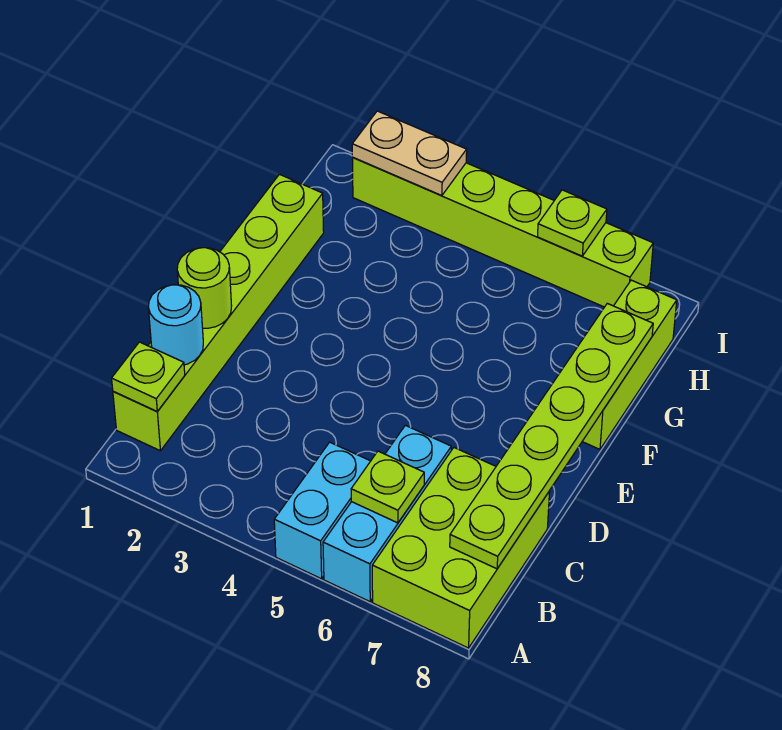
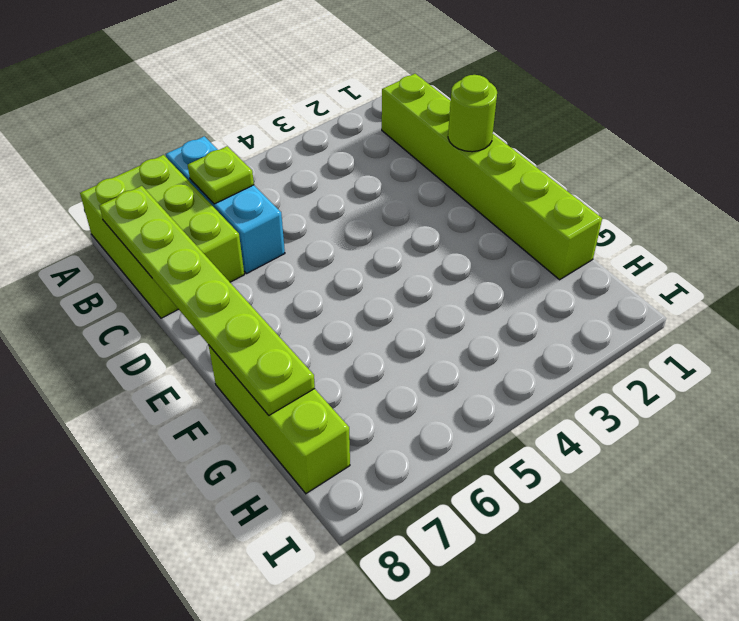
none -> cyan brick A5:B5 level 1
none -> lime brick I2:I7 level 1
none -> lime plate B1 level 2

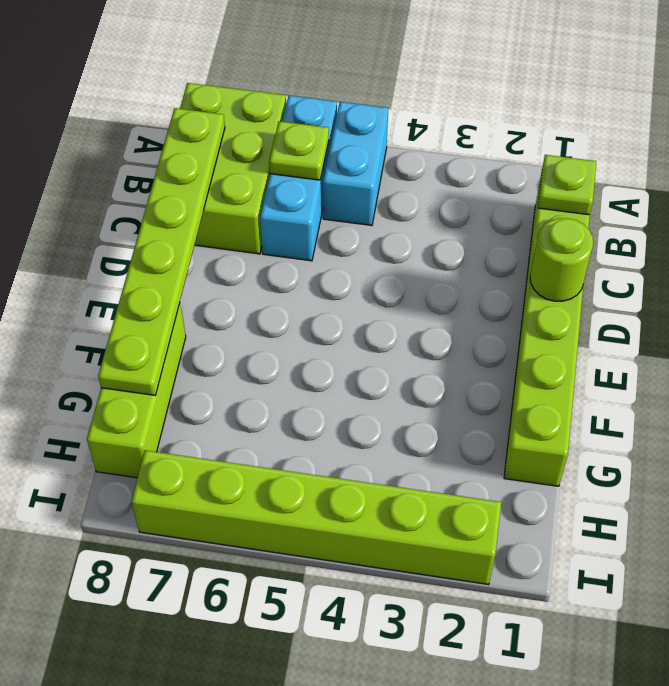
none -> cyan round brick C1 level 2
none -> tan plate I2:I3 level 2
none -> lime plate I6 level 2

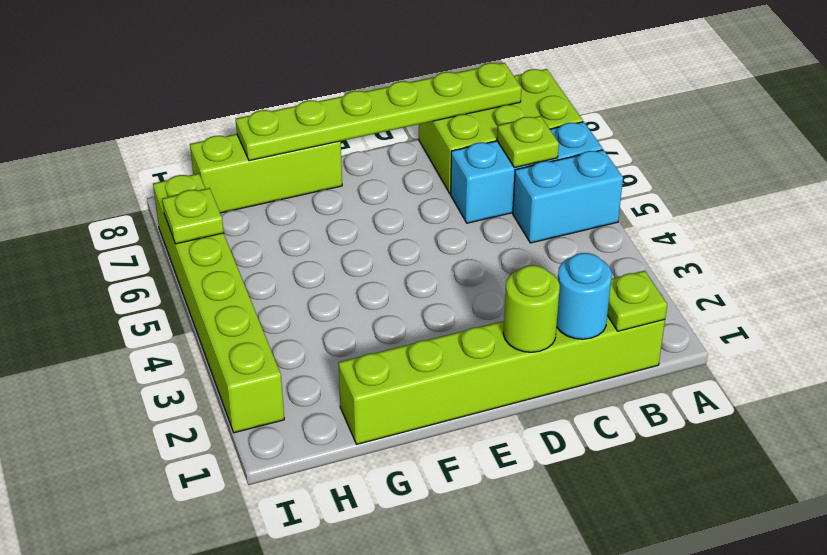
none -> tan plate I2:I3 level 2

